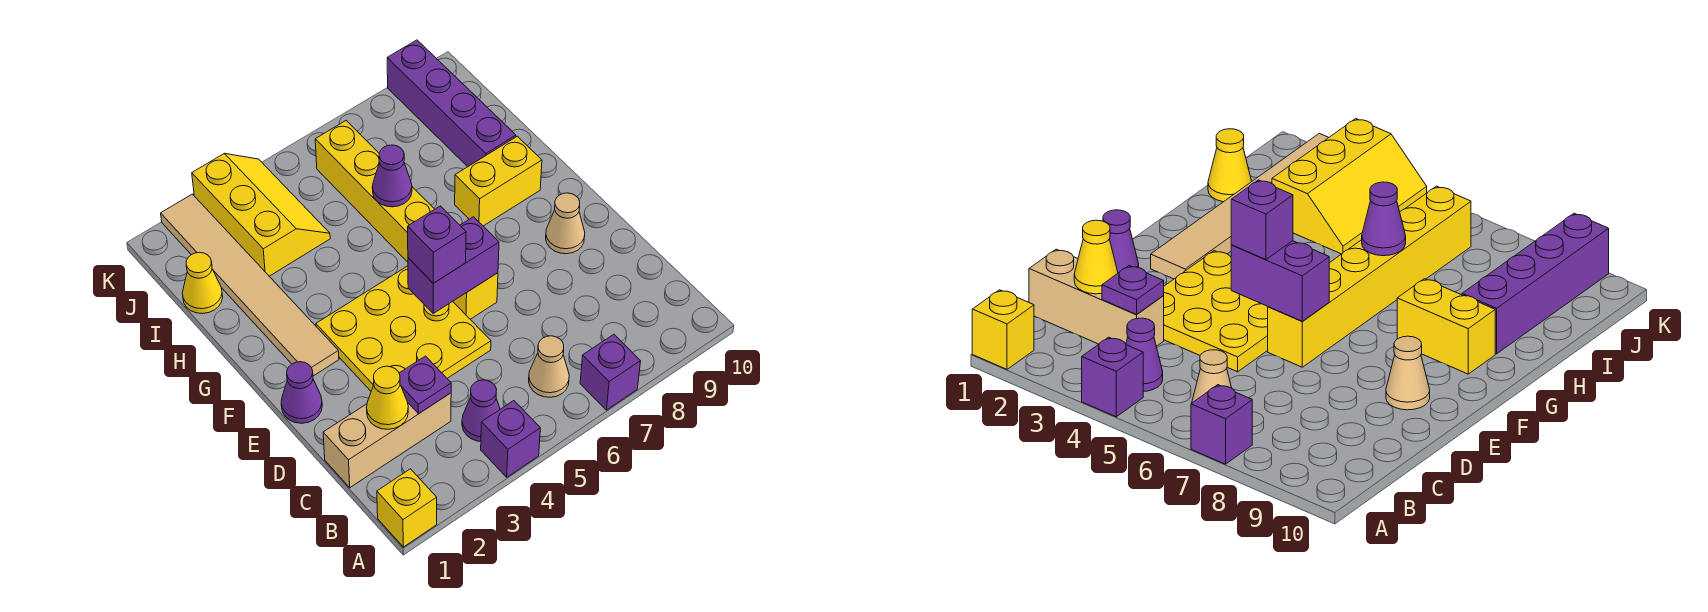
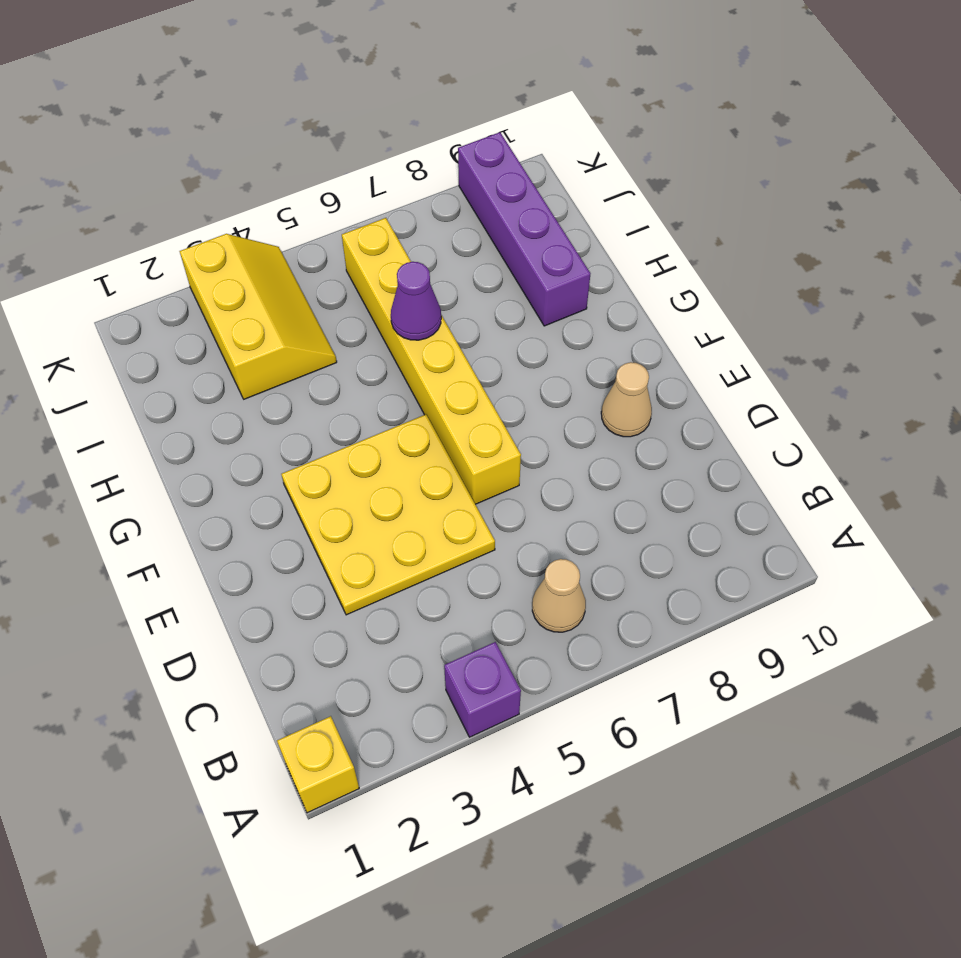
none -> purple brick A7 level 1
none -> purple cone B4 level 1
none -> tan brick C1:C3 level 1

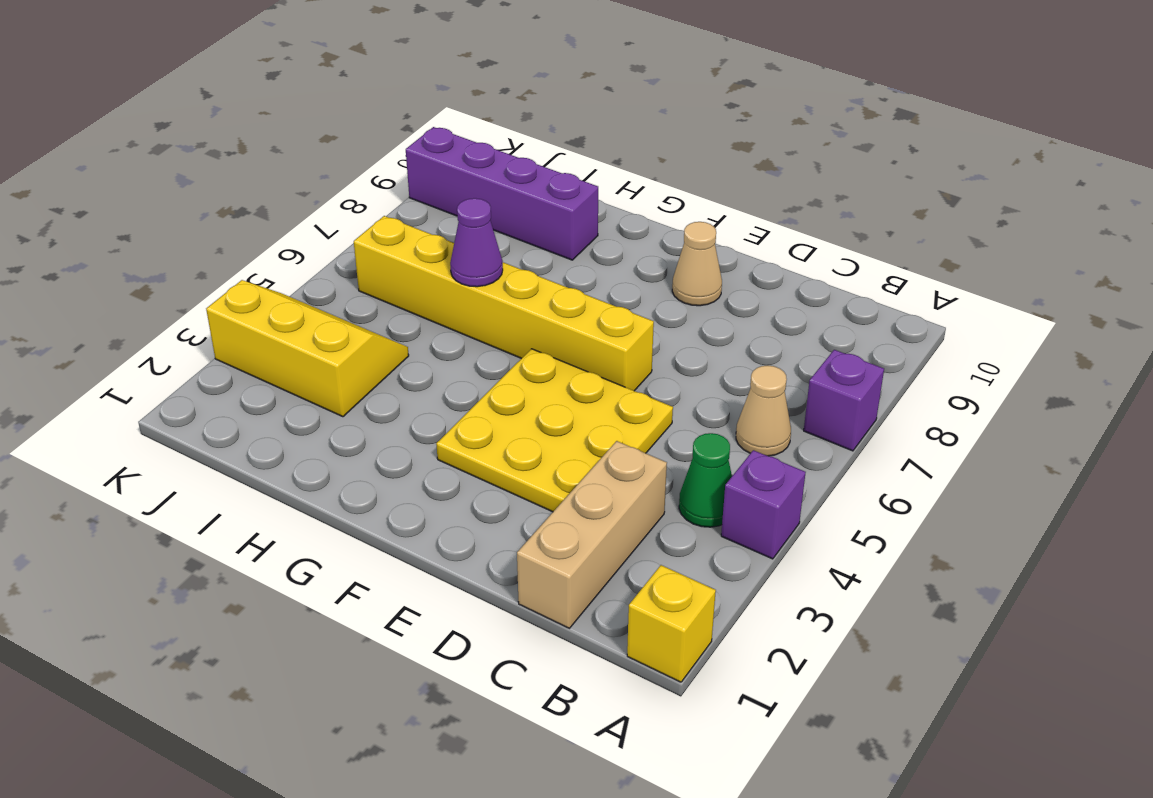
green cone B4 level 1 -> purple cone B4 level 1
none -> purple cone E1 level 1
none -> tan tile F2:K2 level 1
none -> yellow brick G8:G9 level 1

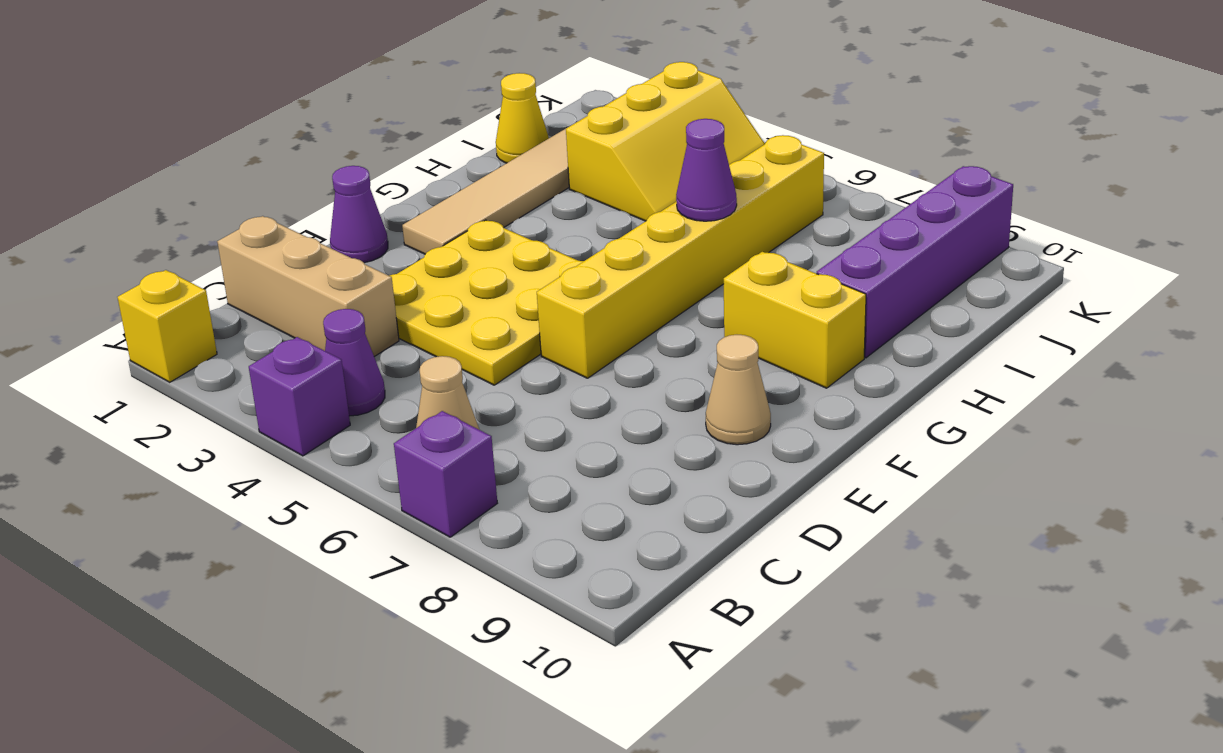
none -> yellow cone C2 level 2
none -> purple plate C3 level 2
none -> purple brick E5:E6 level 2

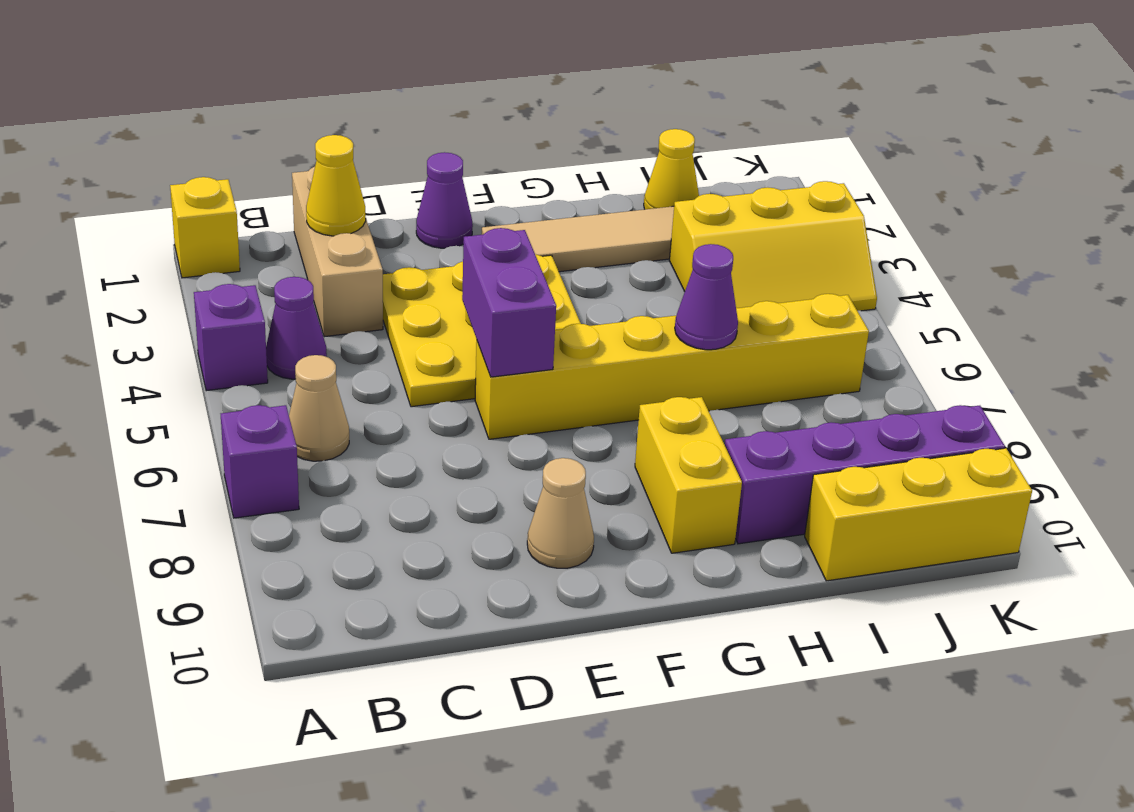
yellow brick I10:K10 level 1 -> none
none -> purple plate C3 level 2
none -> purple brick E5 level 3

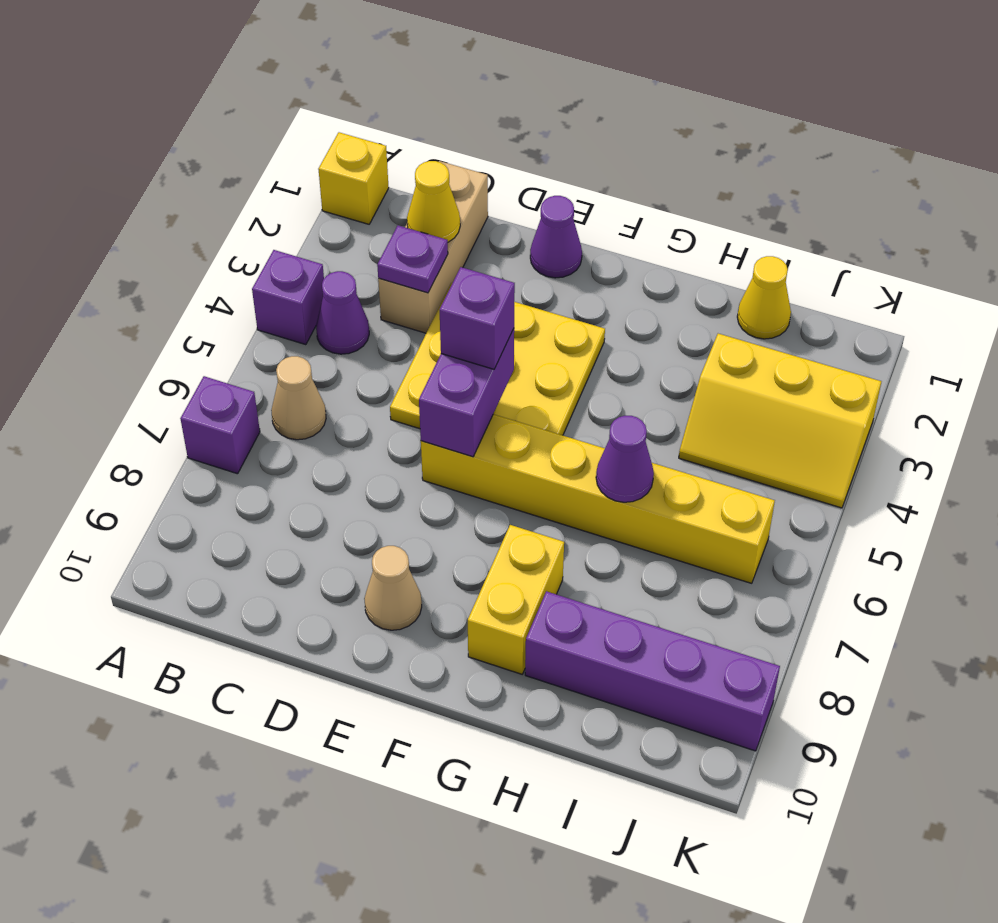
none -> tan tile F2:K2 level 1

